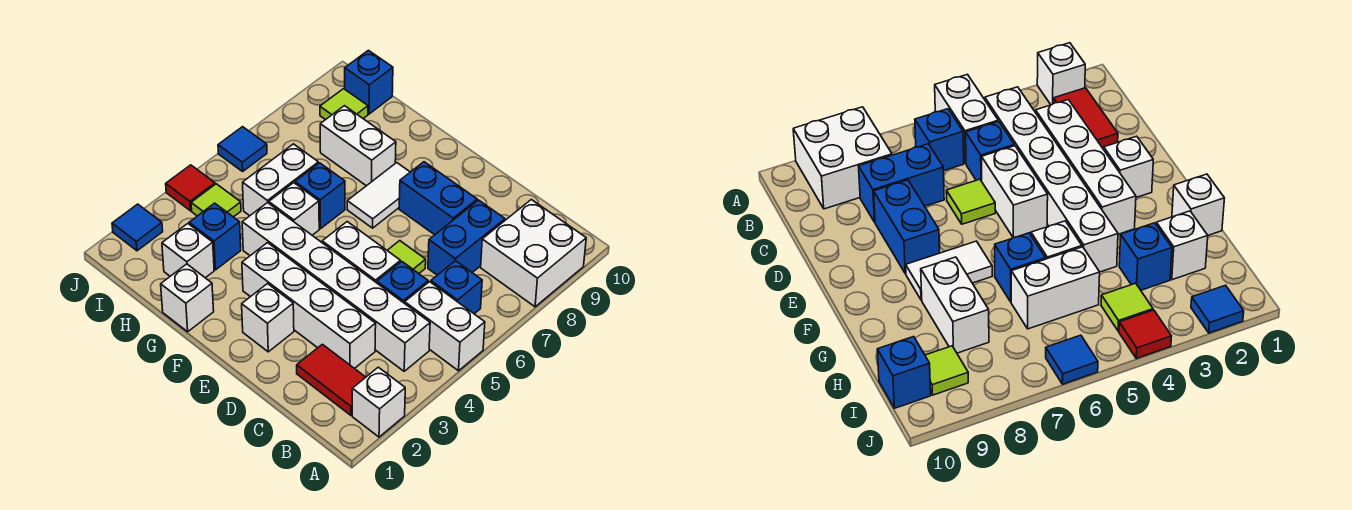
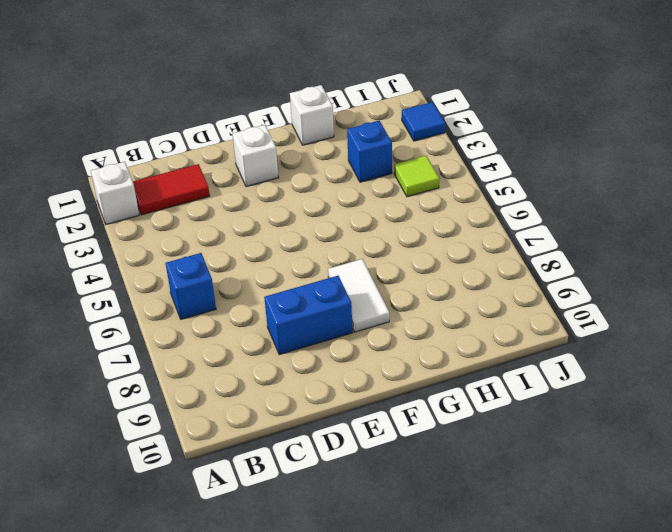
none -> white brick A5:B5 level 1
none -> white brick A8:B9 level 1
none -> white brick B4:G4 level 1

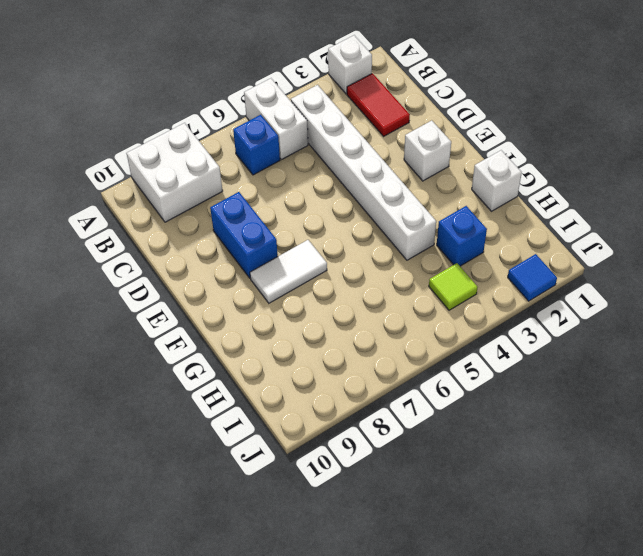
none -> white brick C3:F3 level 1
none -> blue brick C5 level 1
none -> blue brick C7:C8 level 1

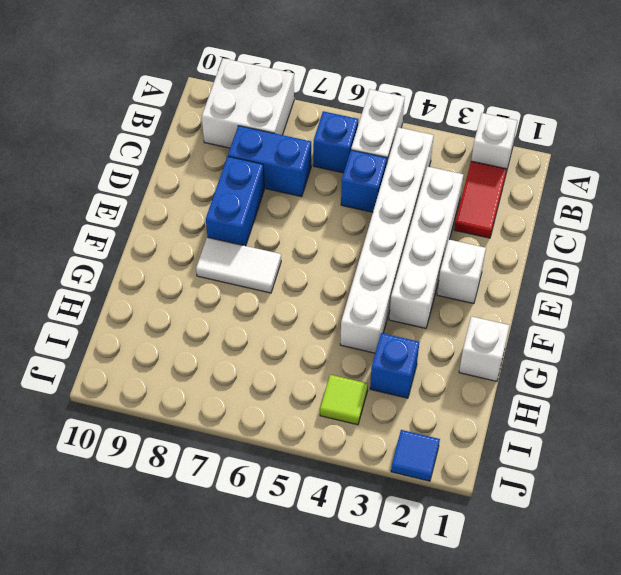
none -> white brick D5:E5 level 1
none -> lime tile D6 level 1
none -> white brick G5 level 1

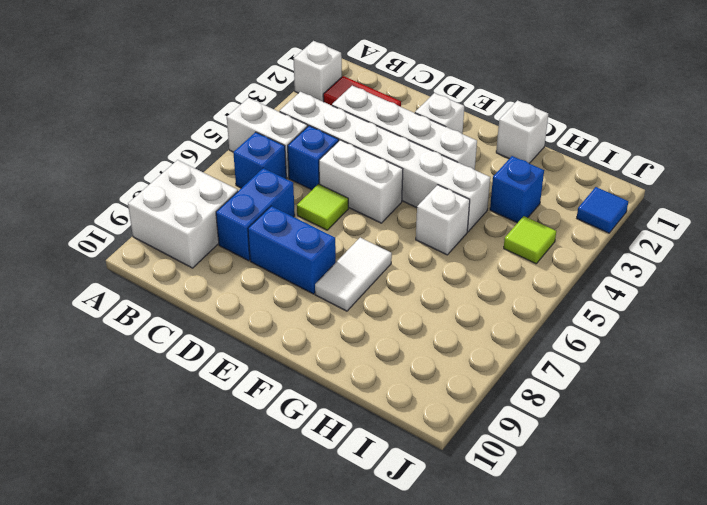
none -> blue brick G6 level 1
none -> white brick G8:H8 level 1
none -> white brick H2 level 1

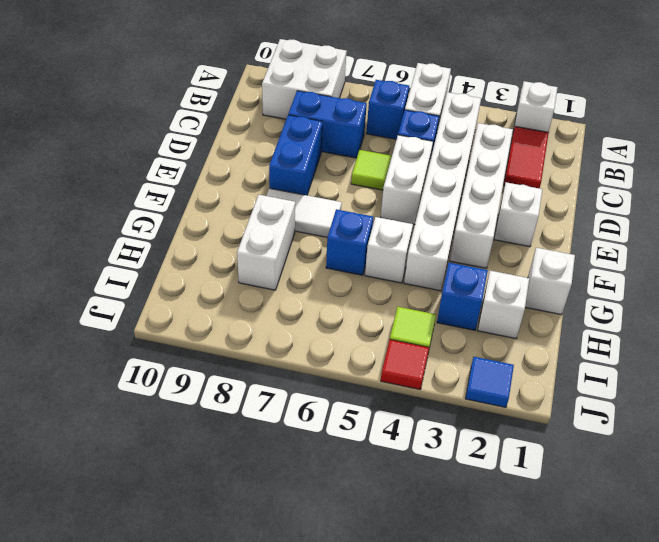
none -> white brick H5:H6 level 1
none -> lime tile I9 level 1
none -> blue brick I10 level 1

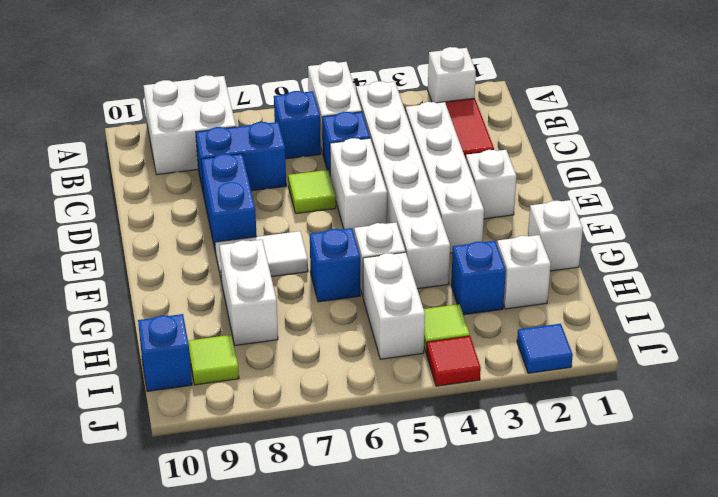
white brick H5:I5 level 1 -> white brick H5:H6 level 1
none -> blue tile J6 level 1

